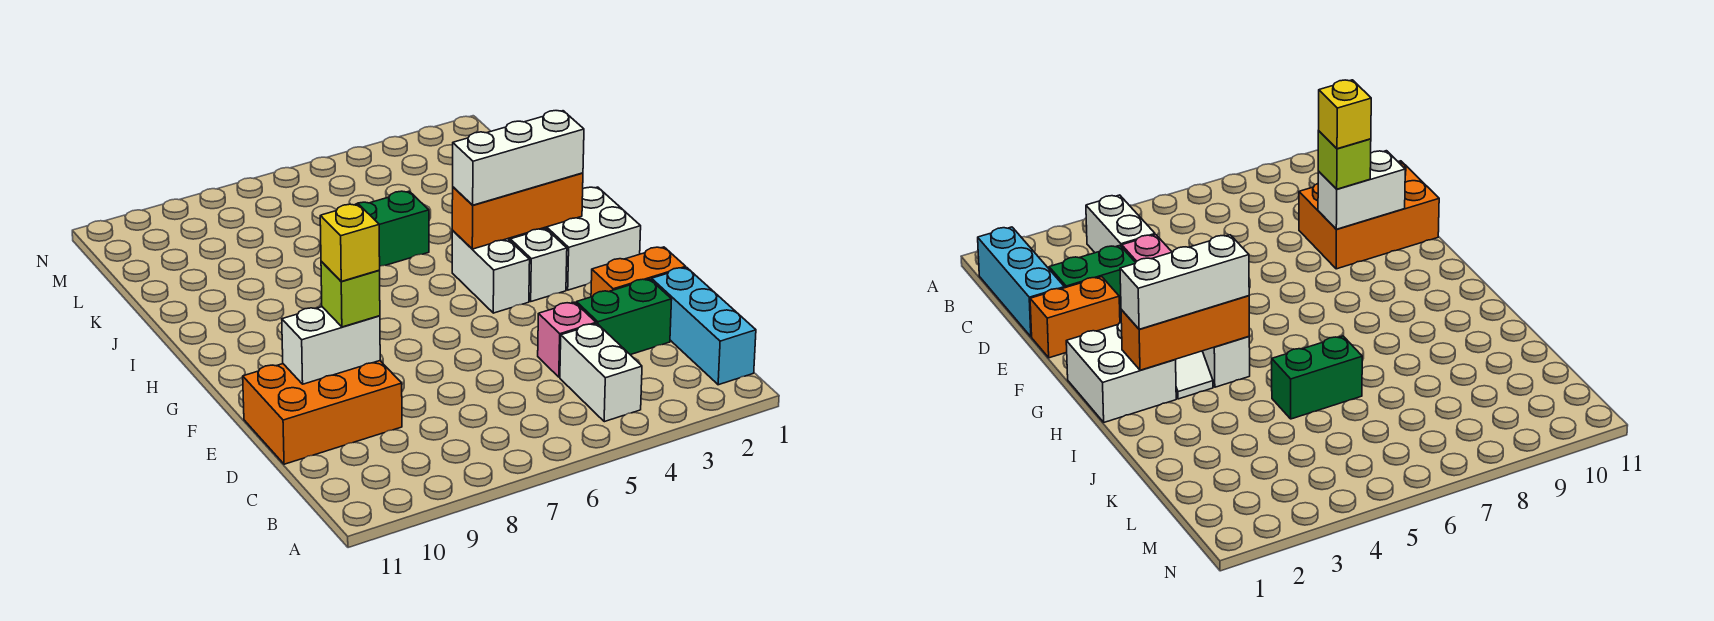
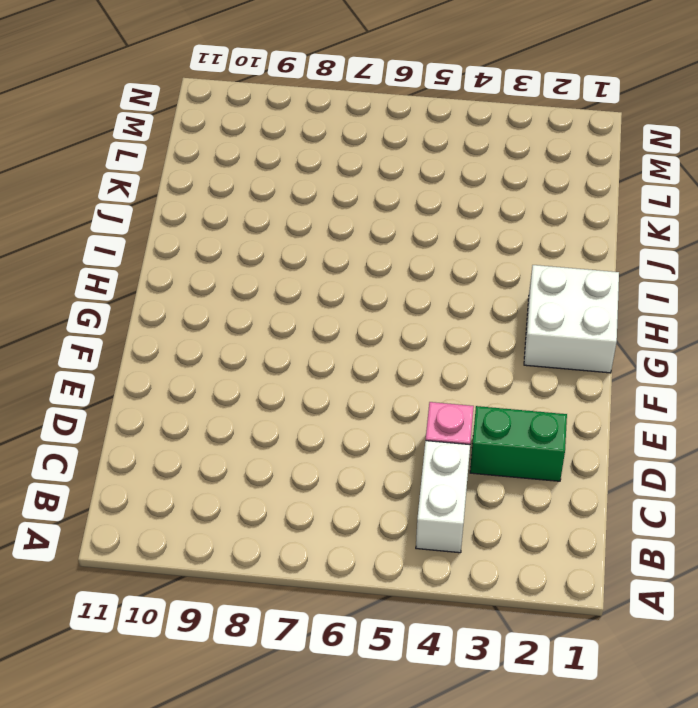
none -> cyan brick B1:D1 level 1
none -> orange brick D9:E11 level 1
none -> orange brick E1:E2 level 1

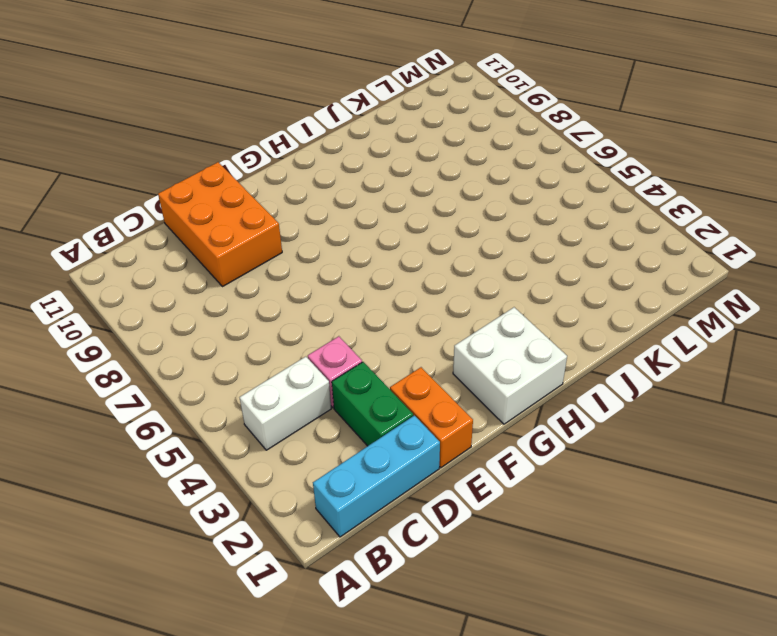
none -> white slope G3:H3 level 1 top G
none -> white brick G4:H4 level 1
none -> green brick J5:J6 level 1

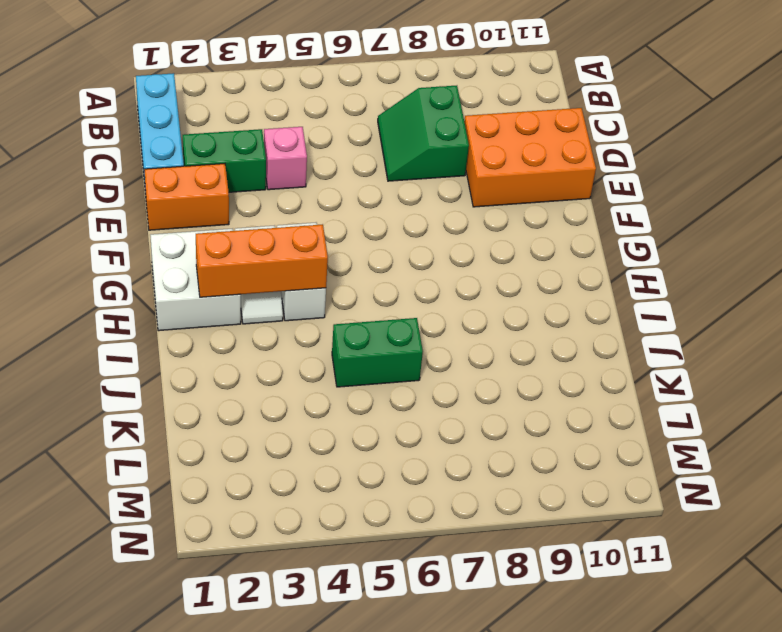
green slope C7:D8 level 1 top 8 -> none
none -> white brick B4:C4 level 1
none -> white brick E9:E10 level 2
none -> lime brick E9 level 3

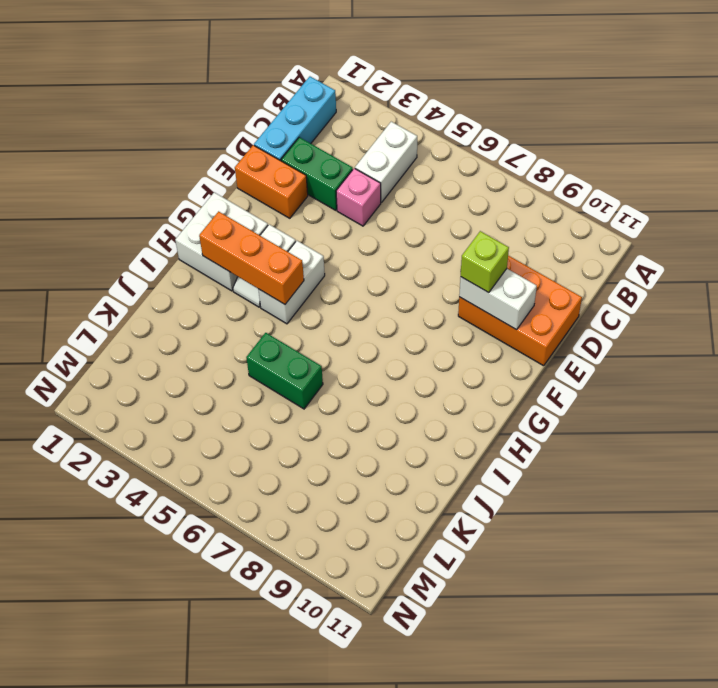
none -> white brick H2:H4 level 3
none -> yellow brick E9 level 4

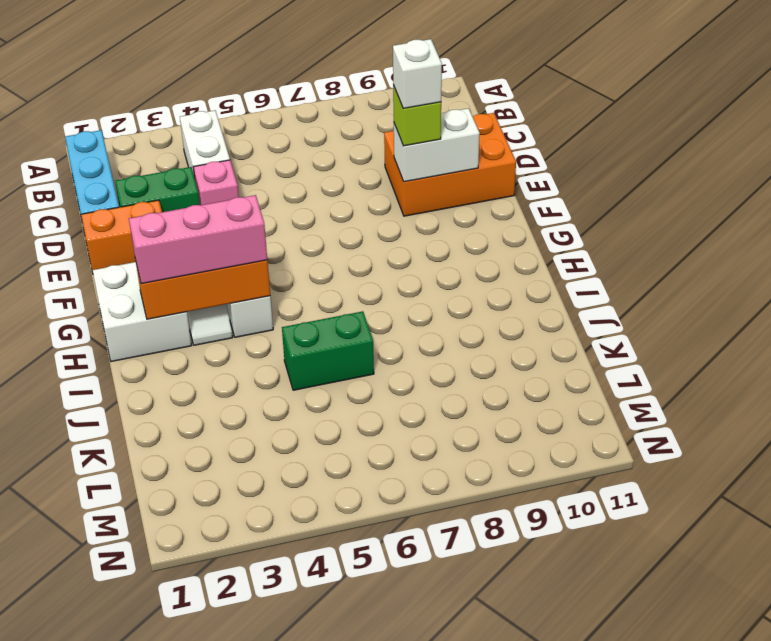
white brick E9 level 4 -> yellow brick E9 level 4
pink brick H2:H4 level 3 -> white brick H2:H4 level 3

